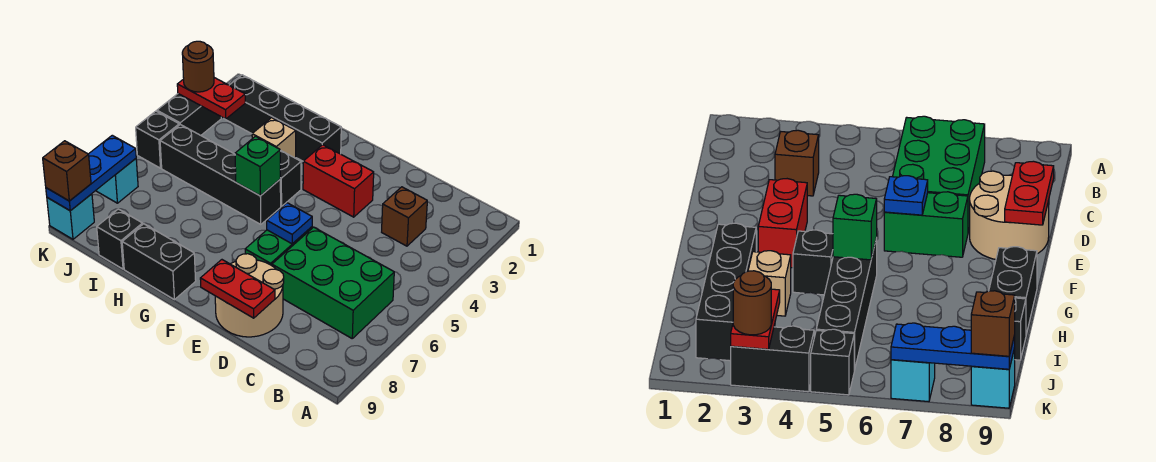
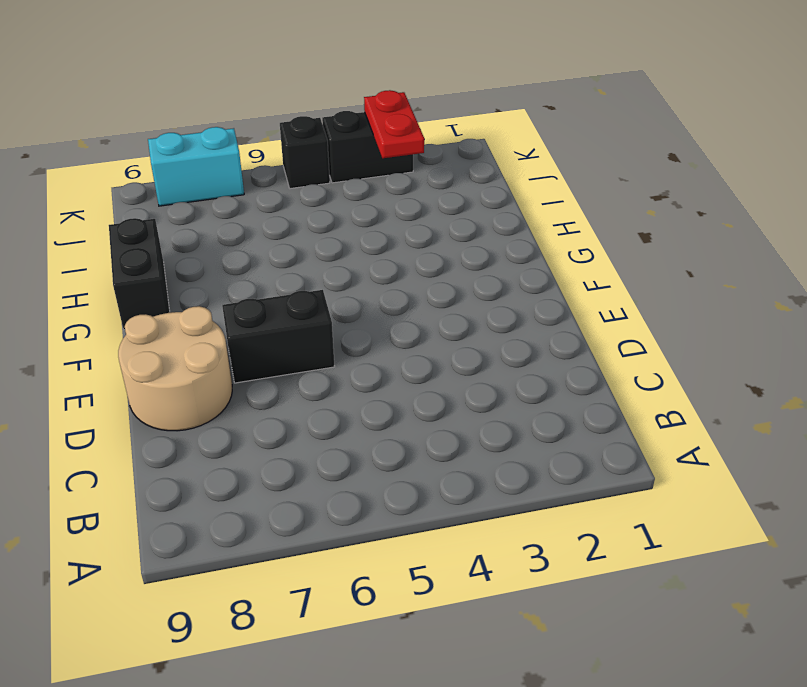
black brick E6:E7 level 1 -> green brick E6:E7 level 1
cyan brick K7:K8 level 1 -> cyan brick K7 level 1
none -> green brick B6:D7 level 1
none -> brown brick C3 level 1
none -> red brick E3:F3 level 1

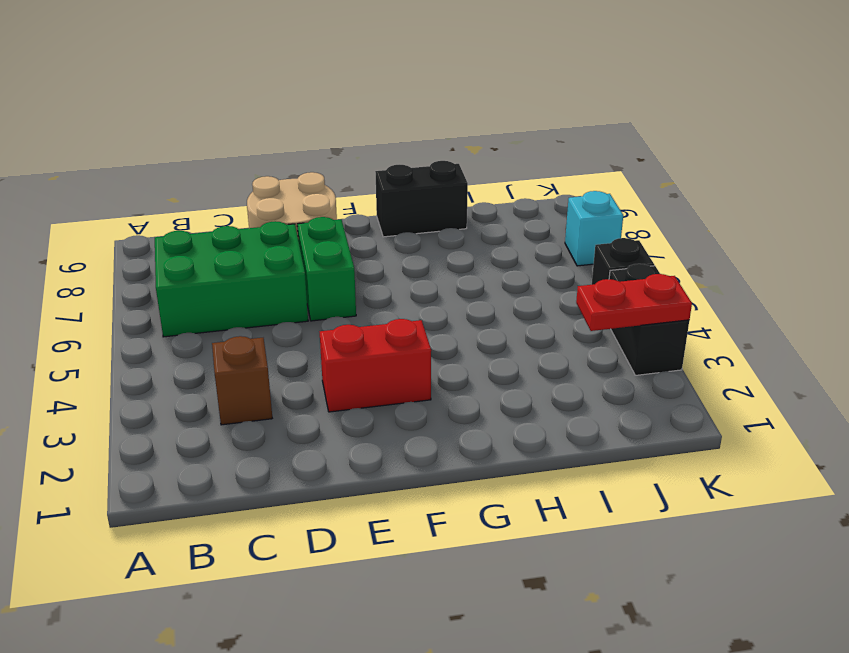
none -> black brick G2:J2 level 1
none -> black brick G4 level 1
none -> black brick G5:J5 level 1

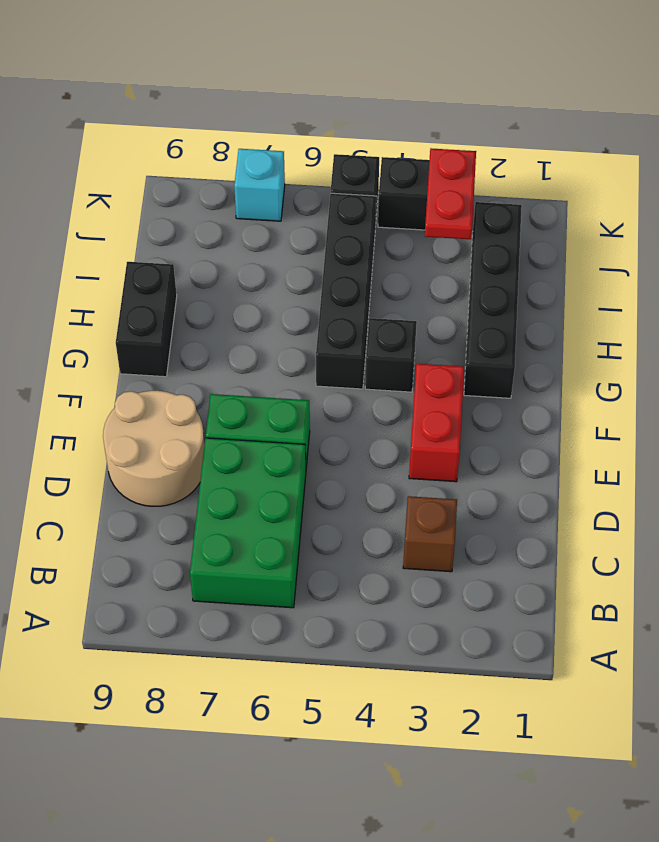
none -> tan brick H3 level 1
none -> black brick I9 level 1
none -> cyan brick K9 level 1

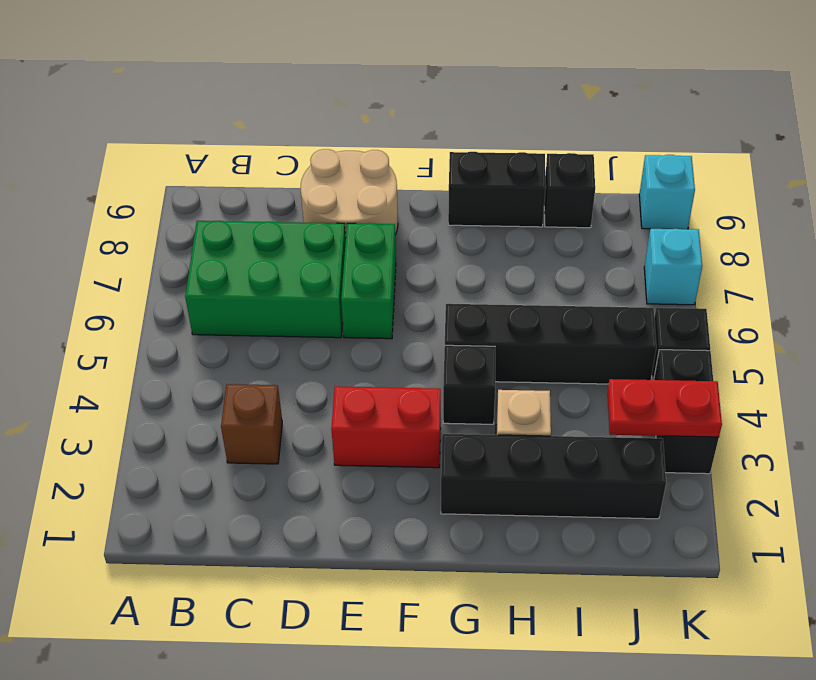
none -> red plate D9:E9 level 2
none -> blue plate E6 level 2
none -> green brick G5 level 2

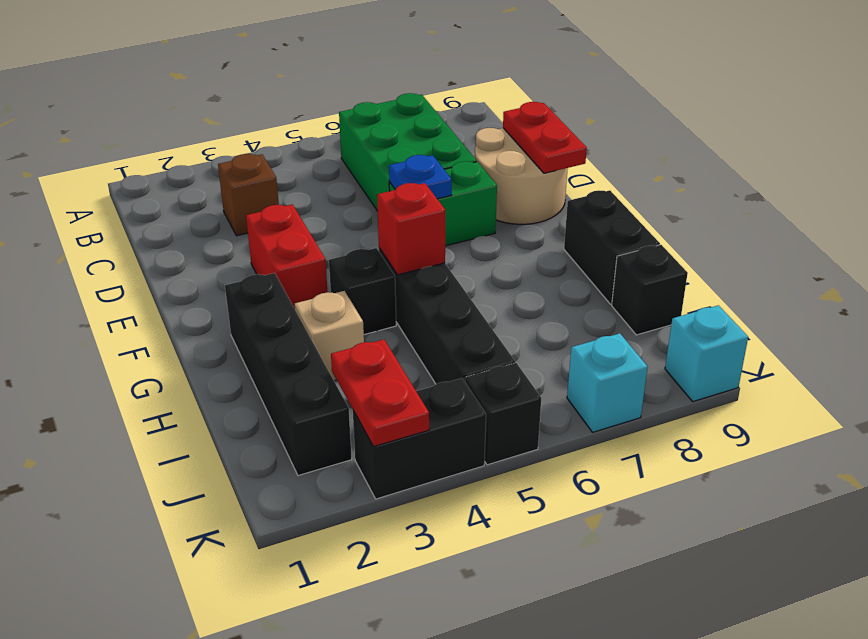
red brick G5 level 2 -> green brick G5 level 2
none -> blue plate K7:K9 level 2
none -> brown round brick K3 level 3
none -> brown brick K9 level 3

